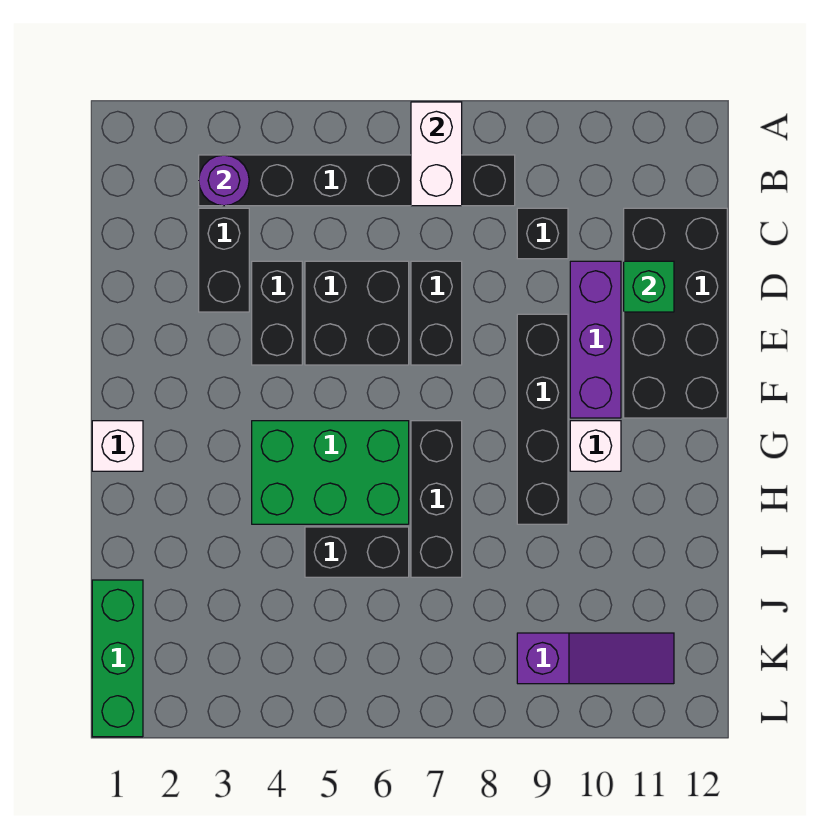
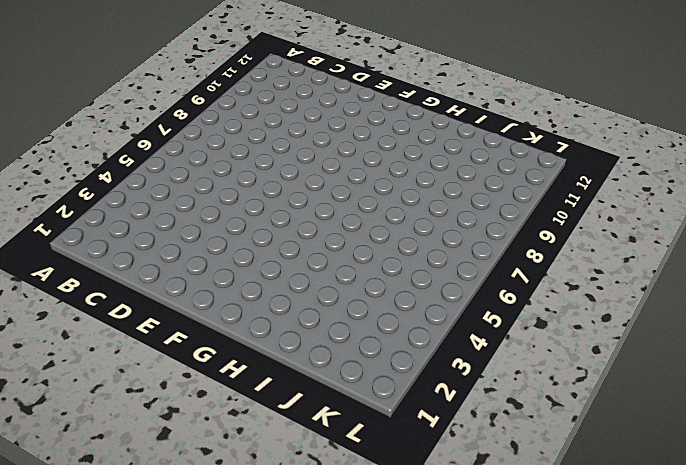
none -> black brick B3:B8 level 1
none -> black brick C3:D3 level 1
none -> black brick C9 level 1

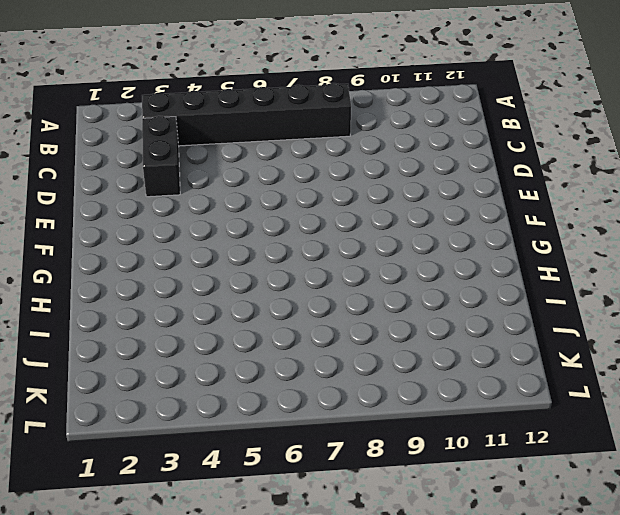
none -> black brick C9 level 1
none -> black brick C11:F12 level 1
none -> black brick D4:E4 level 1

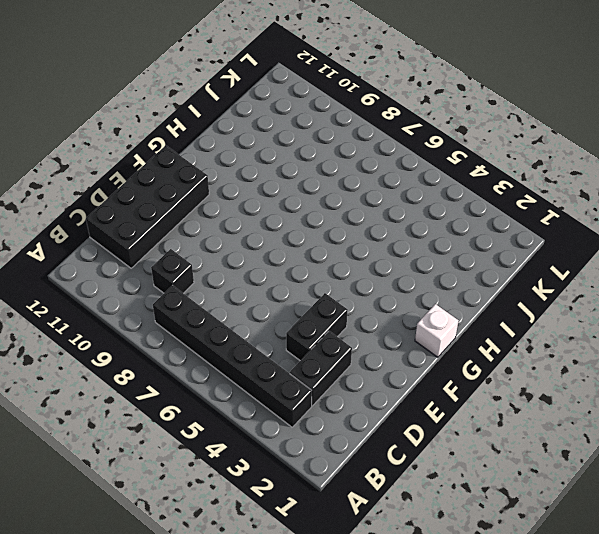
none -> black brick D5:E6 level 1
none -> black brick D7:E7 level 1
none -> purple brick D10:F10 level 1

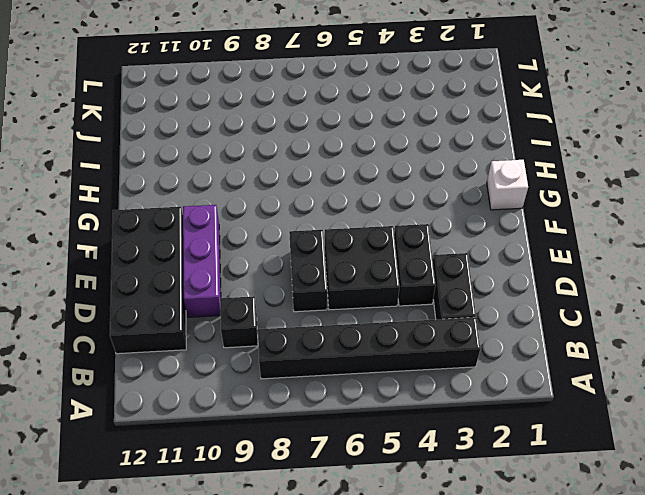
none -> black brick E9:H9 level 1
none -> green brick G4:H6 level 1
none -> black brick G7:I7 level 1

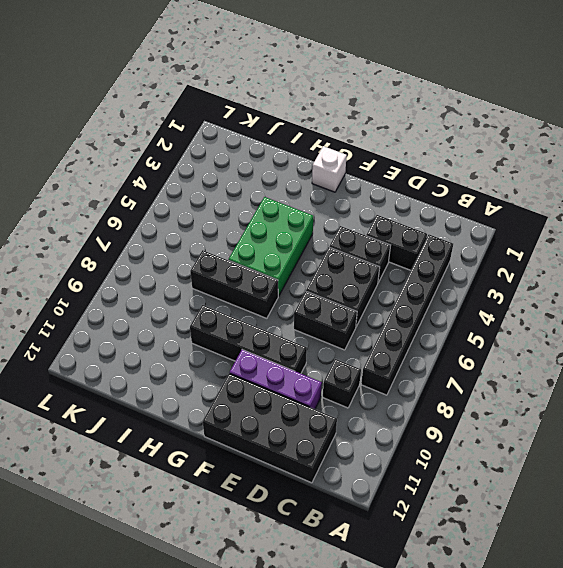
none -> white brick G10 level 1
none -> black brick I5:I6 level 1
none -> green brick J1:L1 level 1

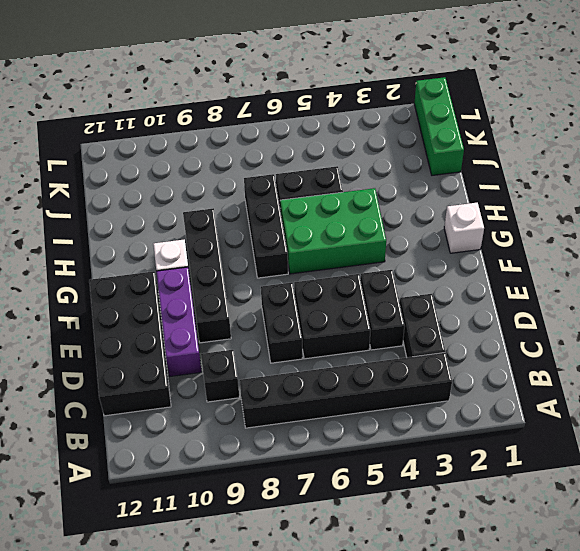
none -> purple slope K9:K11 level 1 top 9
none -> white brick A7:B7 level 2
none -> purple round brick B3 level 2

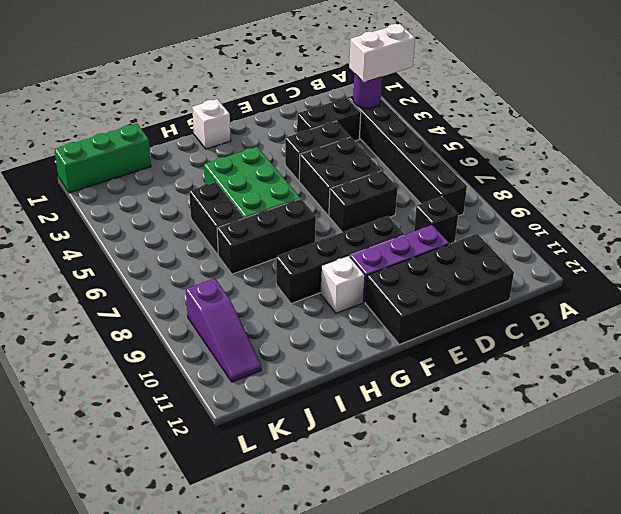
white brick A3:B3 level 3 -> white brick A7:B7 level 2
none -> green brick D11 level 2

